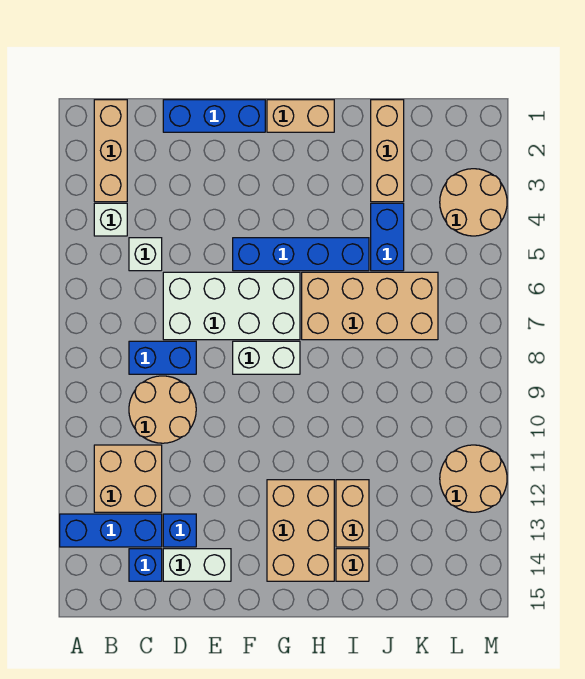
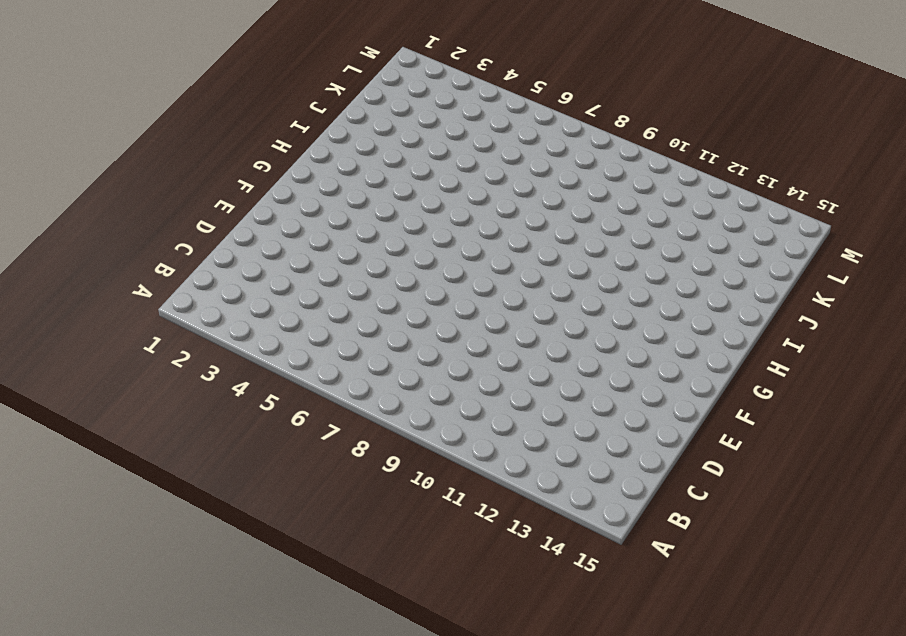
none -> blue brick A13:C13 level 1
none -> tan brick B1:B3 level 1
none -> white brick B4 level 1

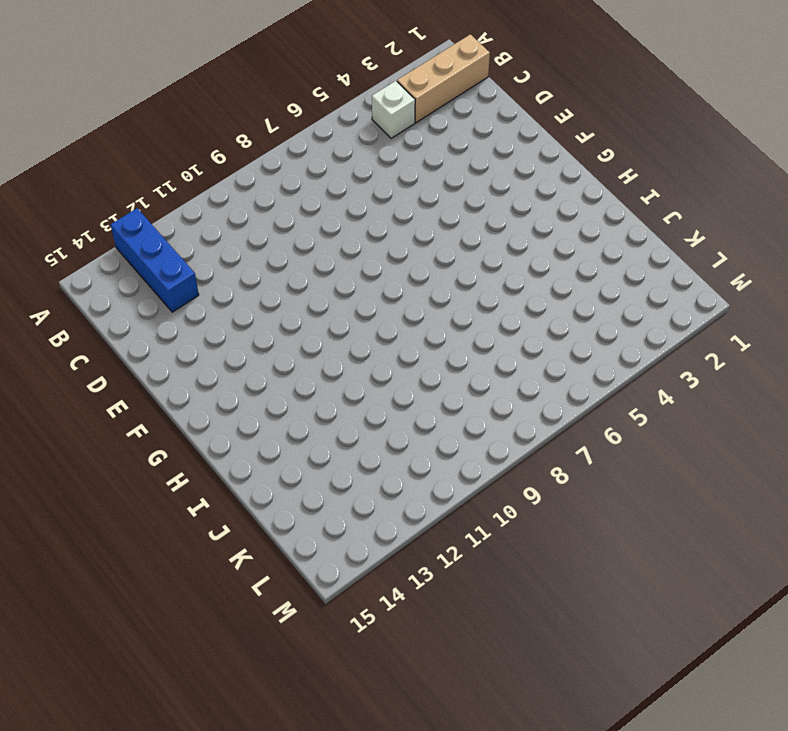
none -> tan brick B11:C12 level 1
none -> white brick C5 level 1
none -> blue brick C8:D8 level 1

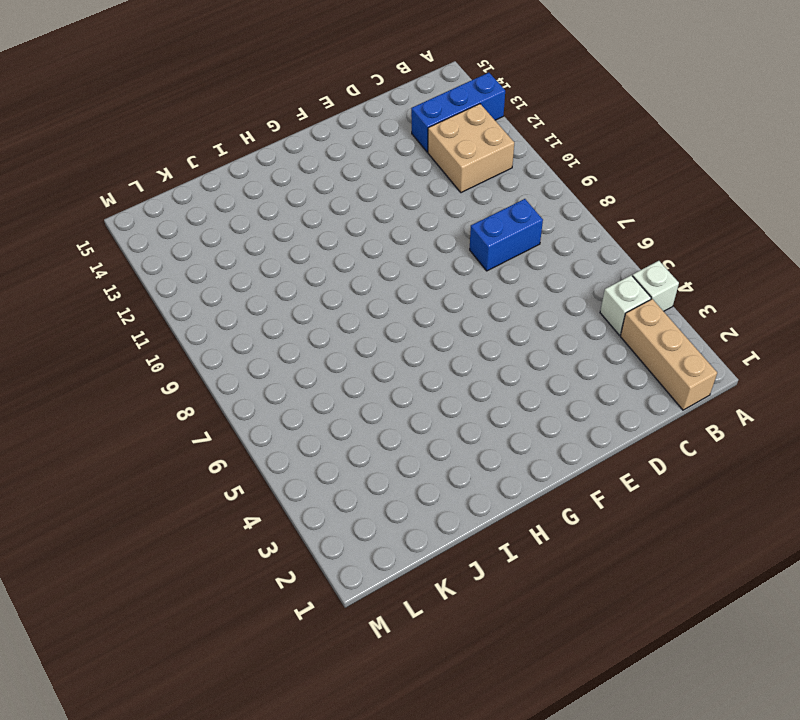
white brick A4 level 1 -> white brick C5 level 1
none -> tan round brick C9:D10 level 1
none -> blue brick C14 level 1
none -> blue brick D1:F1 level 1

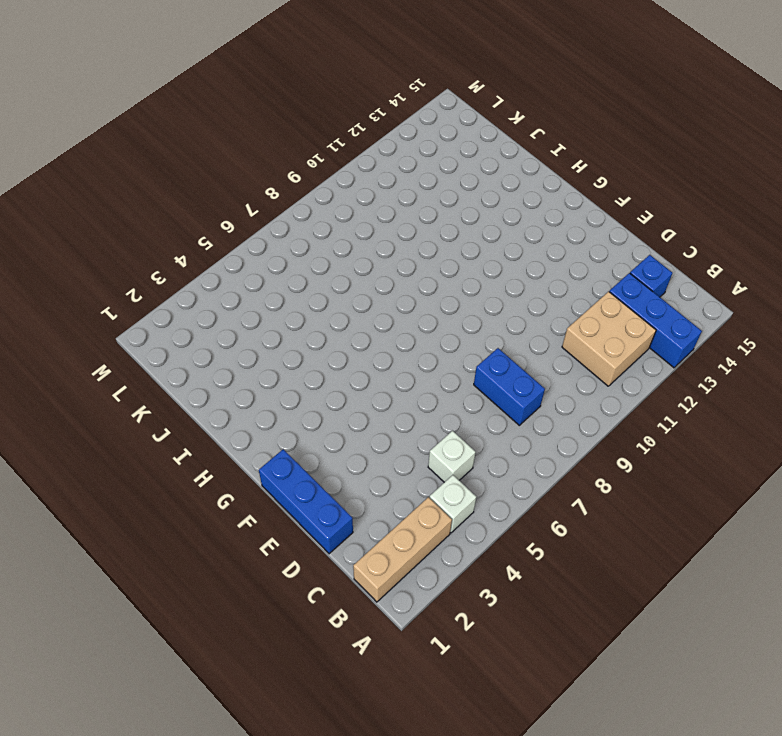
none -> tan round brick C9:D10 level 1
none -> white brick D6:G7 level 1
none -> blue brick D13 level 1

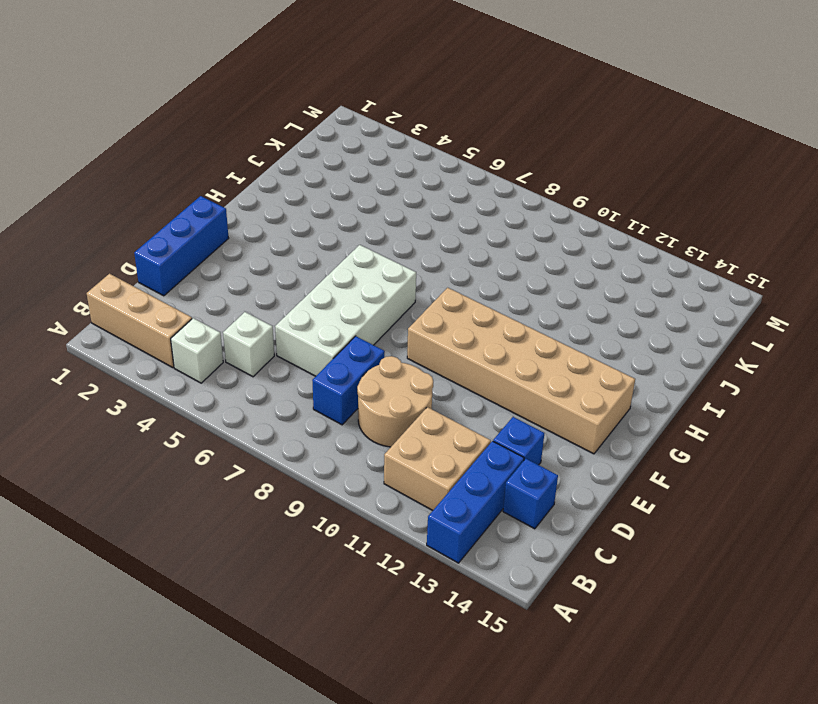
tan brick F9:G14 level 1 -> tan brick G12:H14 level 1
none -> white brick D14:E14 level 1
none -> blue brick F5:I5 level 1
none -> white brick F8:G8 level 1

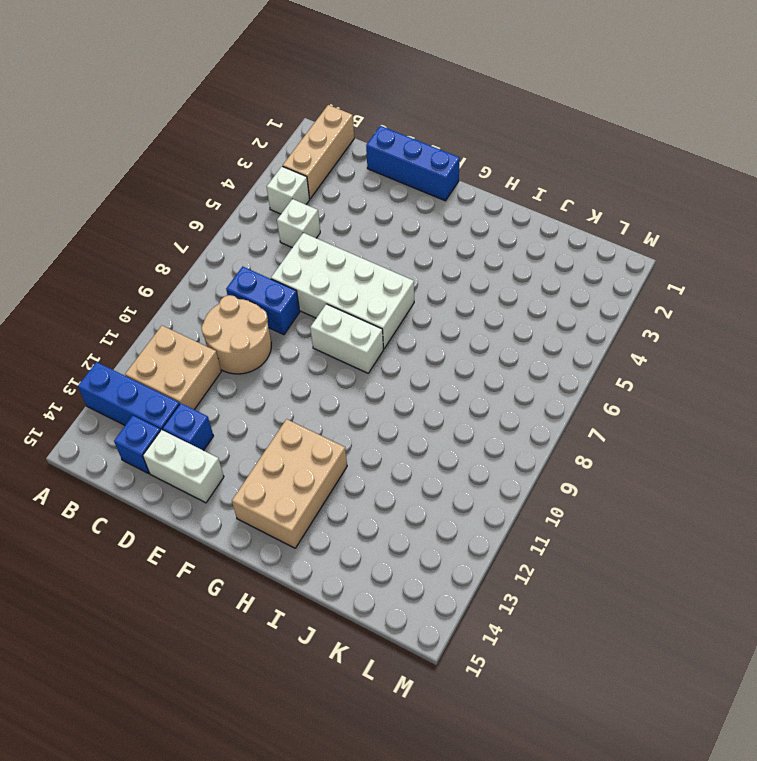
none -> blue brick F5:I5 level 1
none -> tan brick G1:H1 level 1
none -> tan brick H6:K7 level 1

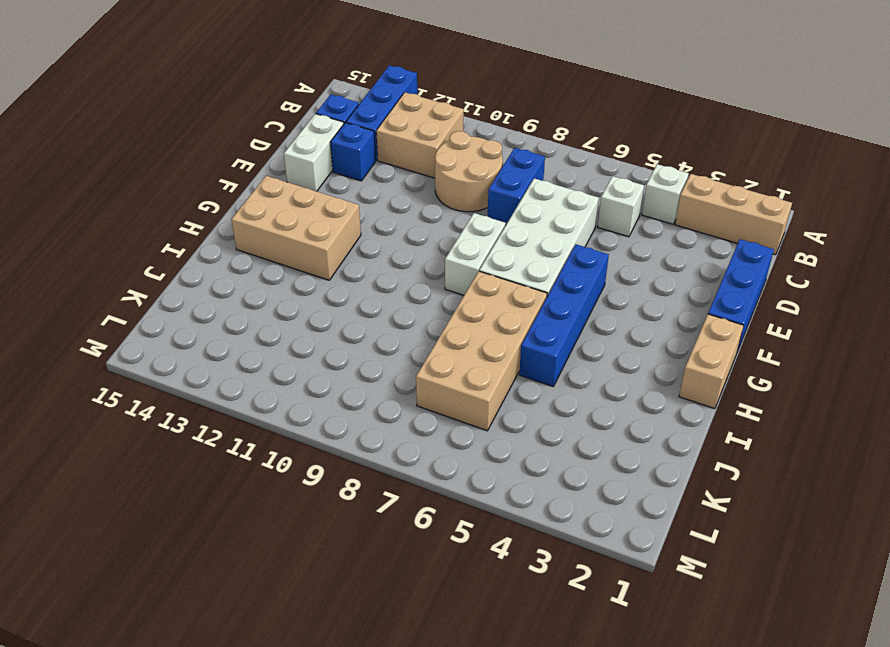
none -> tan brick I12:I13 level 1
none -> tan brick I14 level 1
none -> tan brick J1:J3 level 1

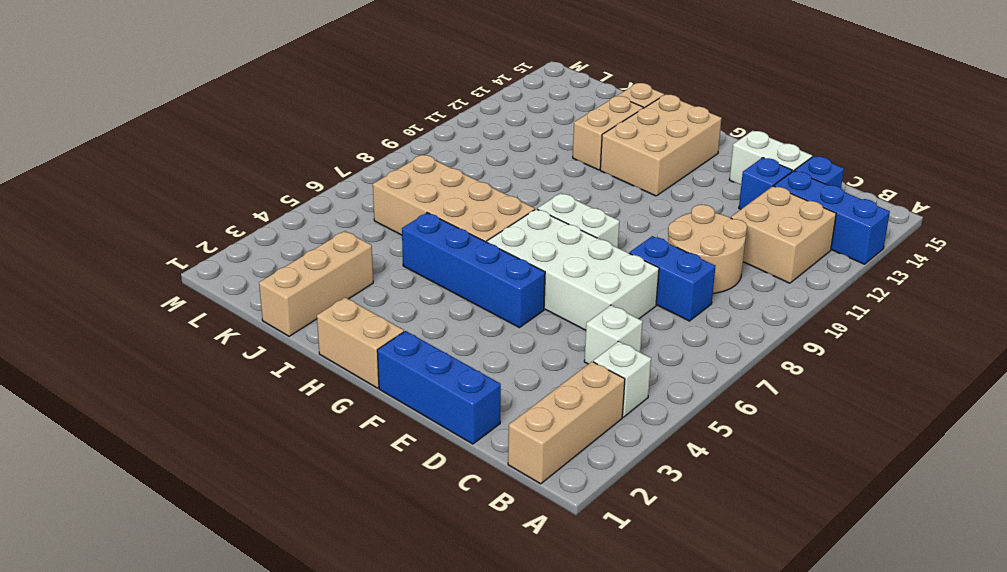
none -> blue brick J4:J5 level 1
none -> tan round brick L3:M4 level 1
none -> tan round brick L11:M12 level 1

